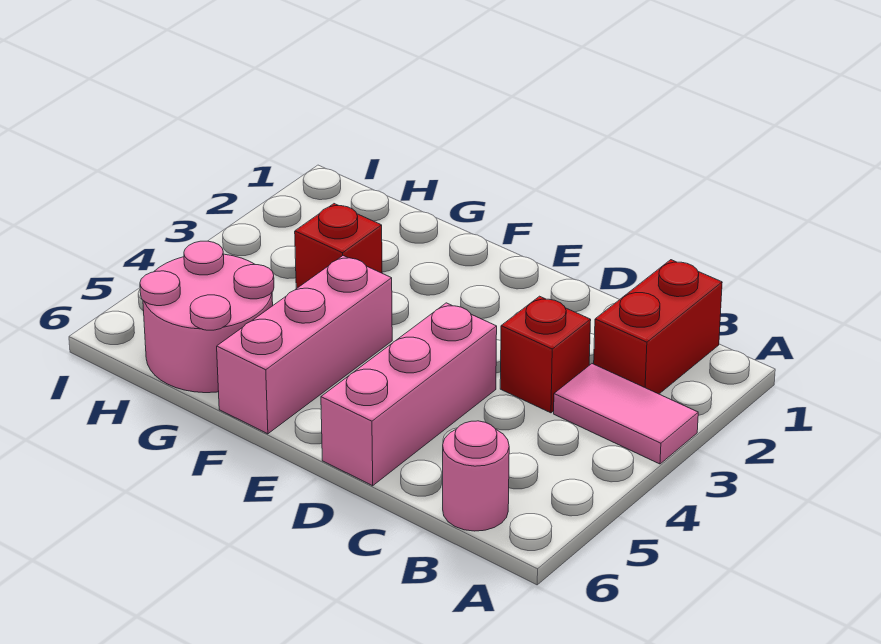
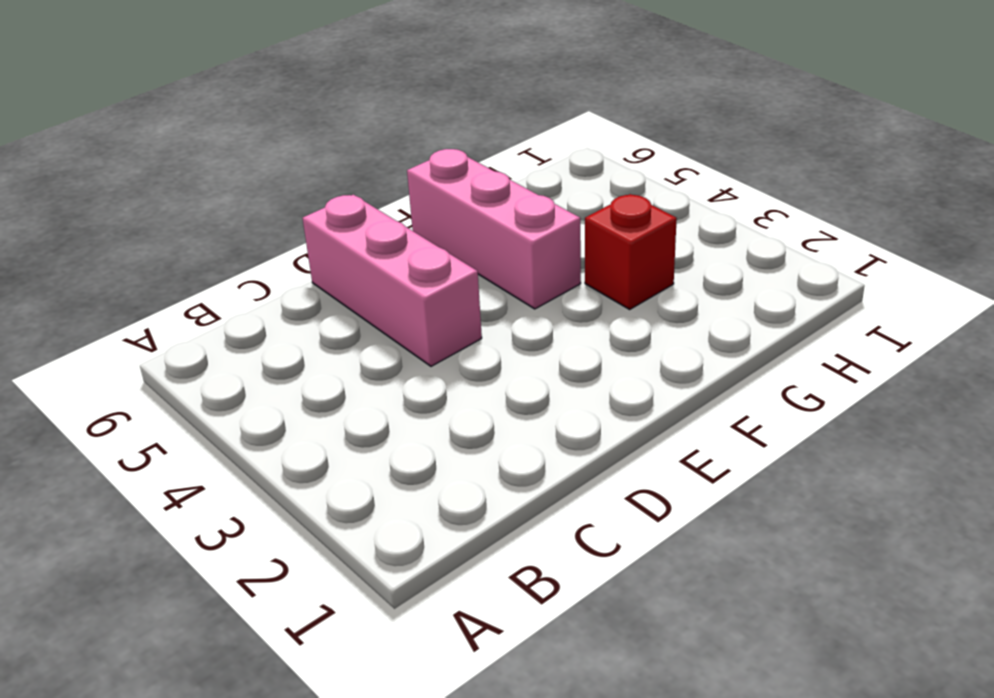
none -> pink tile A3:B3 level 1
none -> red brick B1:B2 level 1

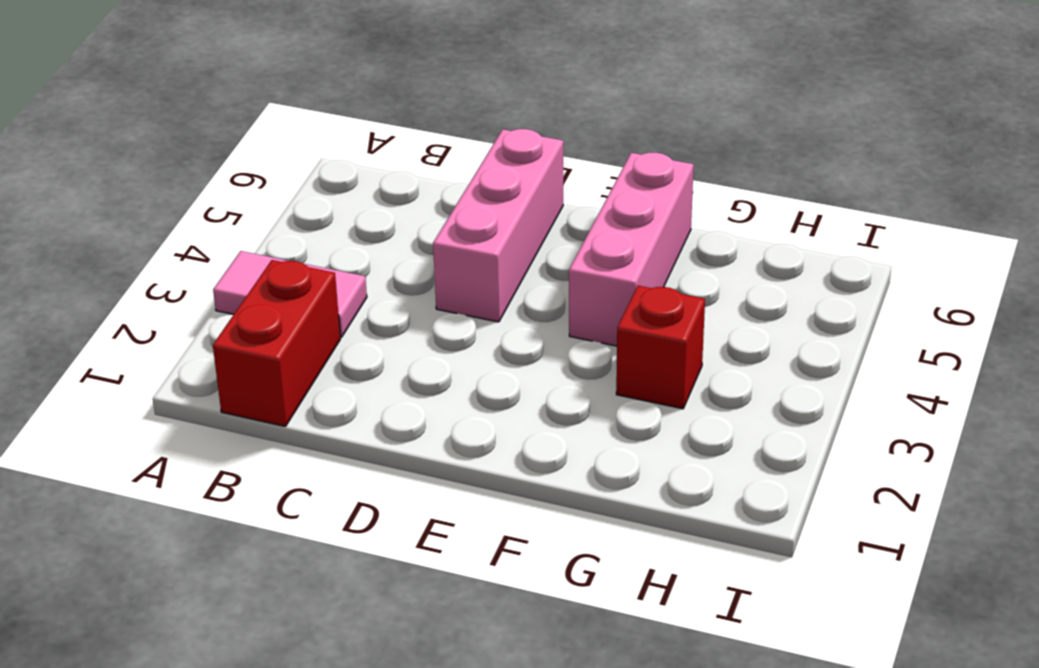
none -> pink round brick B6 level 1
none -> red brick C3 level 1

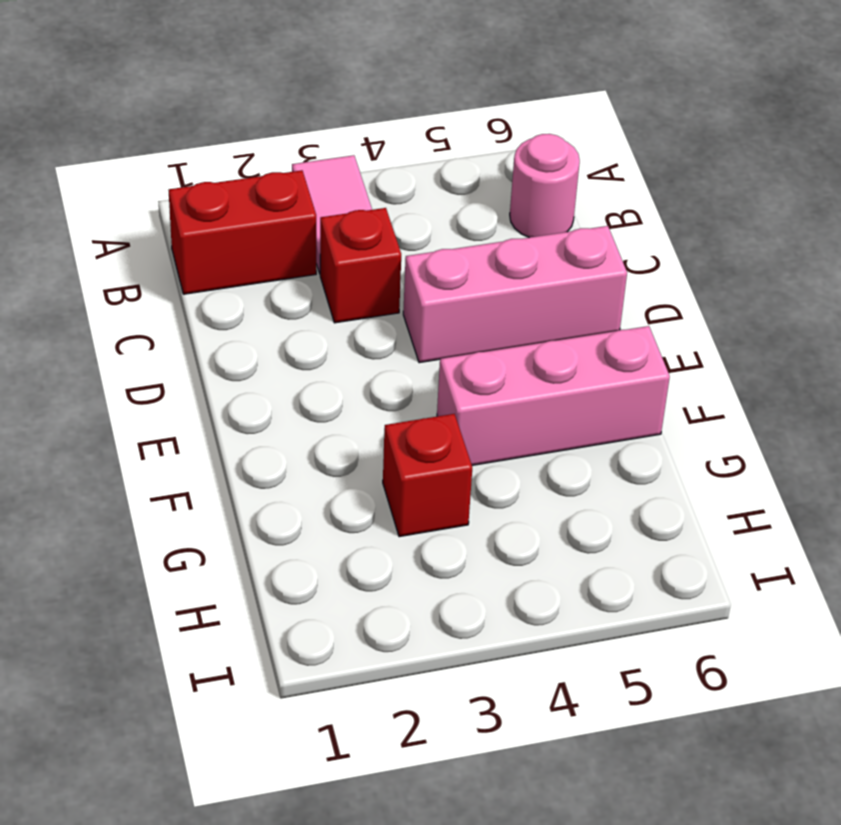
none -> pink round brick G5:H6 level 1

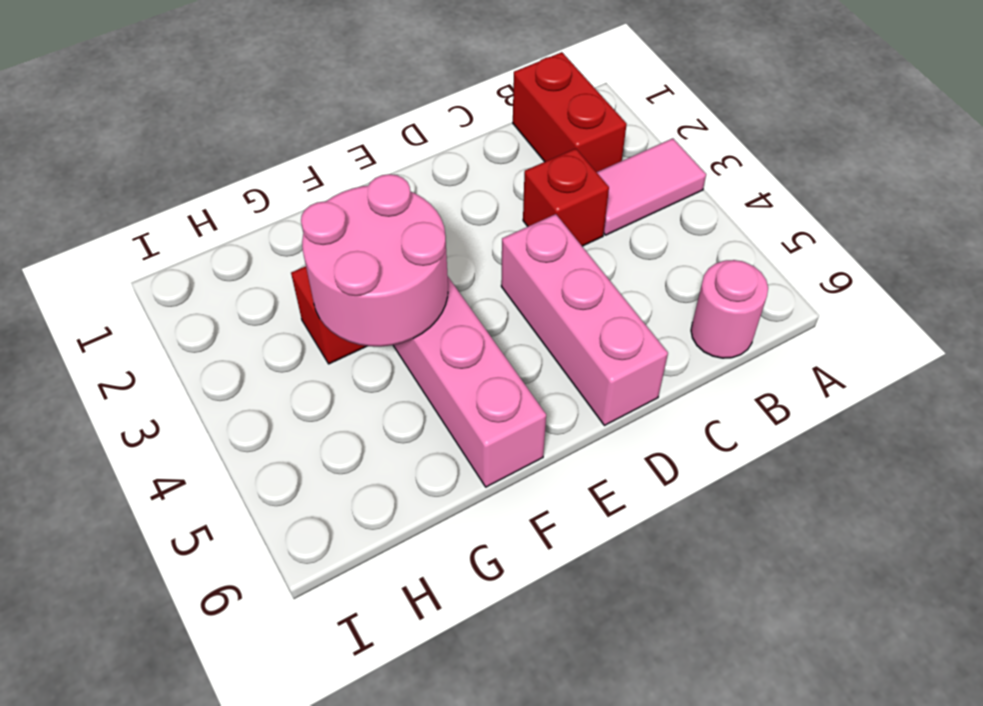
pink round brick F3:G4 level 2 -> pink round brick G5:H6 level 1

